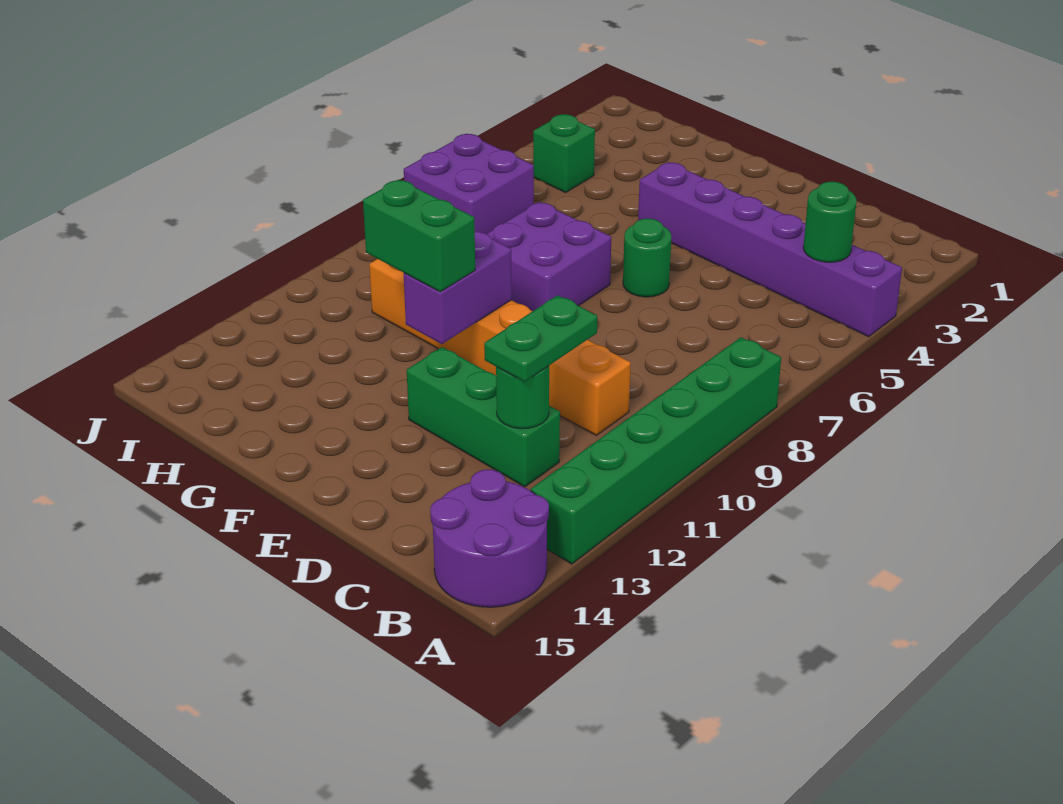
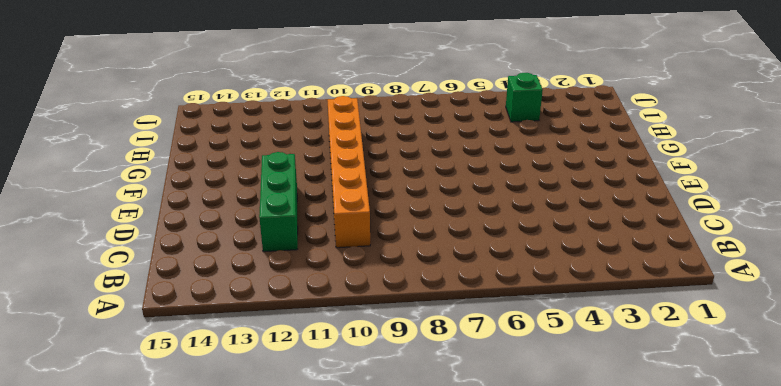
none -> purple brick A4:F4 level 1
none -> green brick A8:A13 level 1
none -> purple round brick A14:B15 level 1

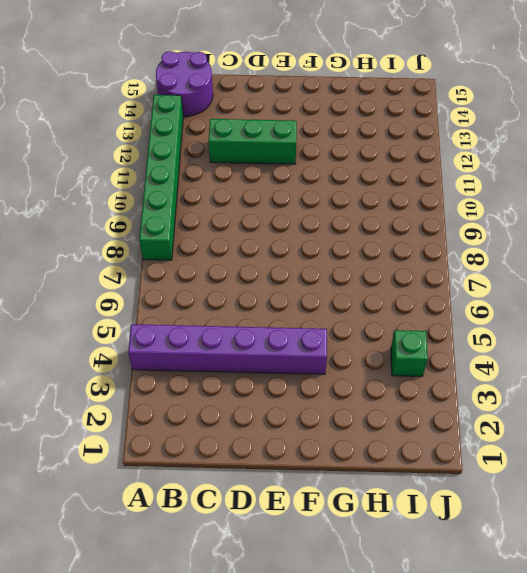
none -> orange brick C10:H10 level 1
none -> green round brick E6 level 1
none -> purple brick F7:G8 level 1

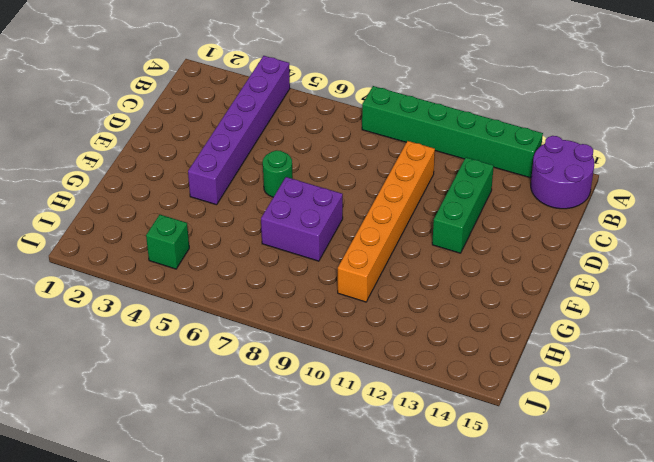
none -> purple brick I6:J7 level 1
none -> green round brick B4 level 2
none -> green round brick C12 level 2

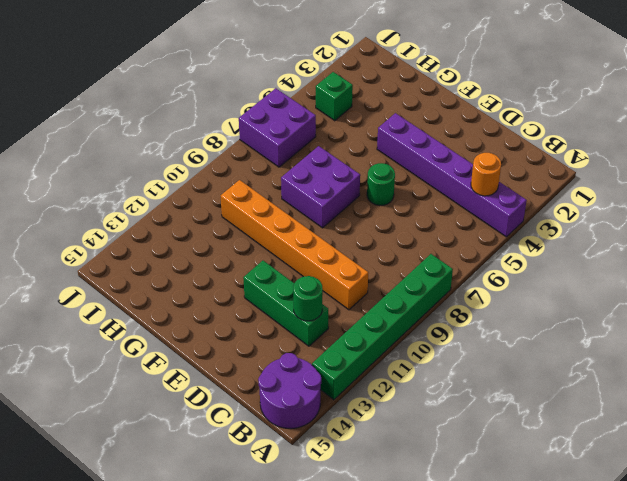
orange round brick B4 level 2 -> green round brick B4 level 2
none -> purple brick F10:F11 level 2
none -> green plate C11:C12 level 3
none -> green brick F11:G11 level 3

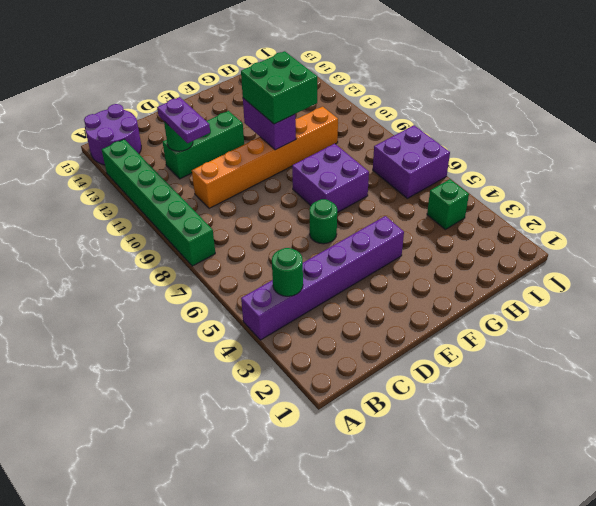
purple plate C11:C12 level 3 -> green plate C11:C12 level 3
green brick F10:G11 level 3 -> green brick F11:G11 level 3

